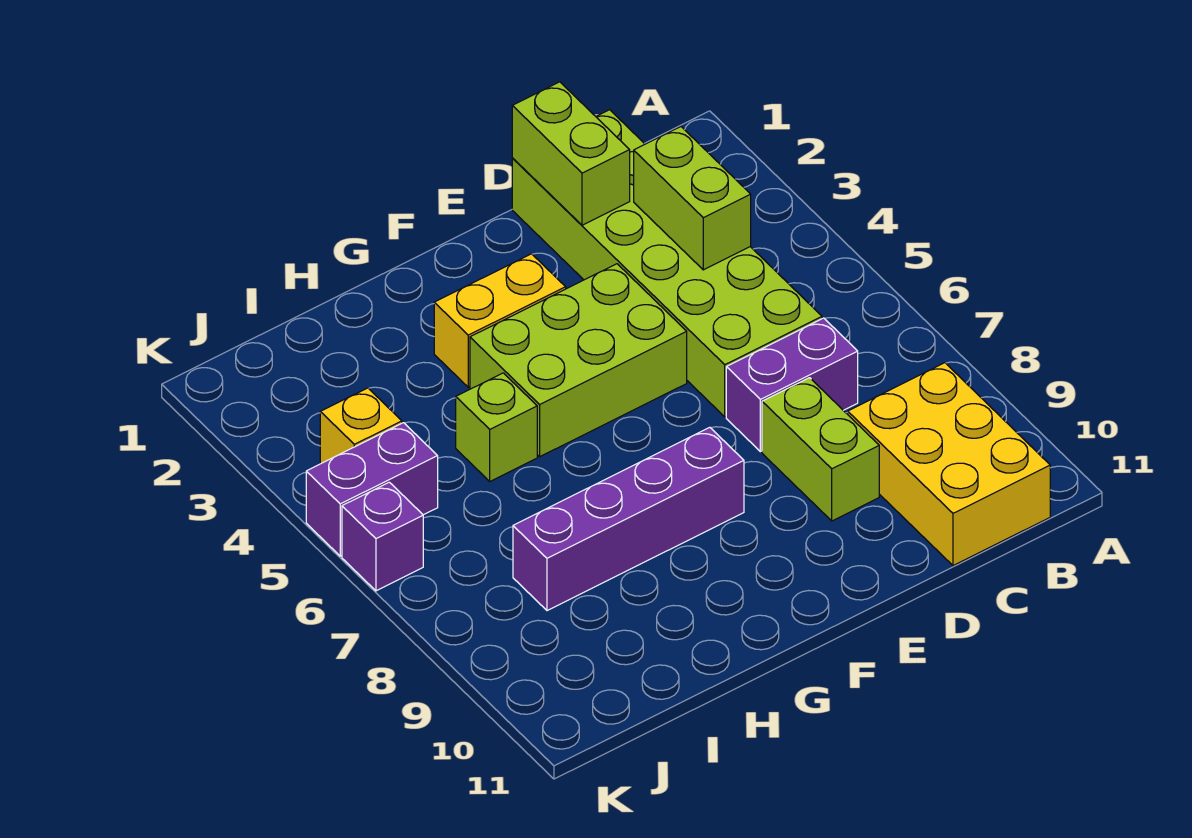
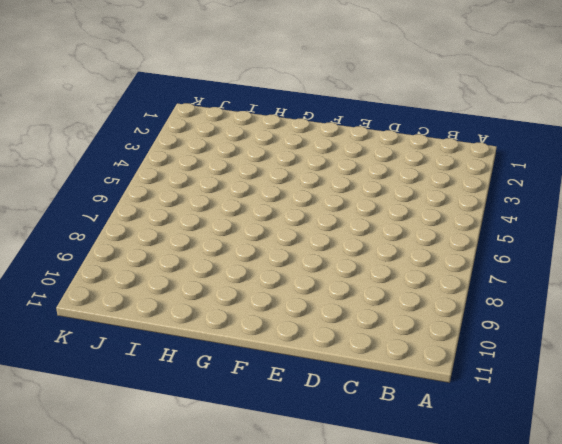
none -> yellow brick B9:C11 level 1
none -> lime brick C1:D6 level 1
none -> purple brick C7:D7 level 1

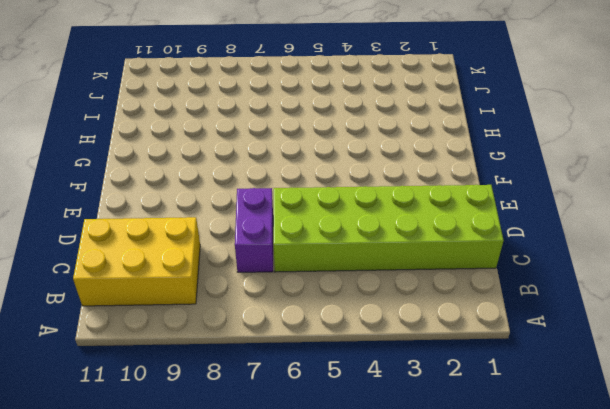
none -> lime brick D8:D9 level 1
none -> lime brick E4:G5 level 1
none -> yellow brick F3:G3 level 1

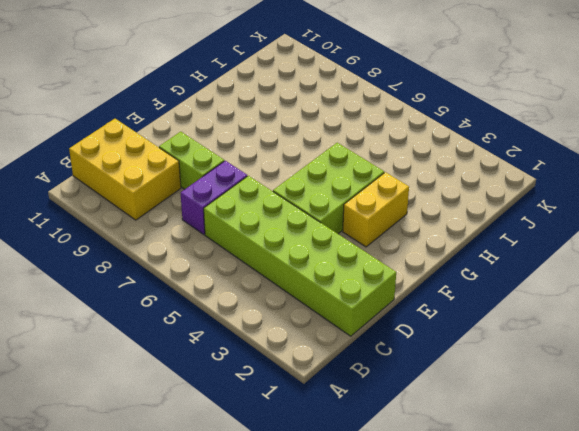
none -> purple brick F8:I8 level 1
none -> lime brick H5 level 1
none -> yellow brick J4 level 1

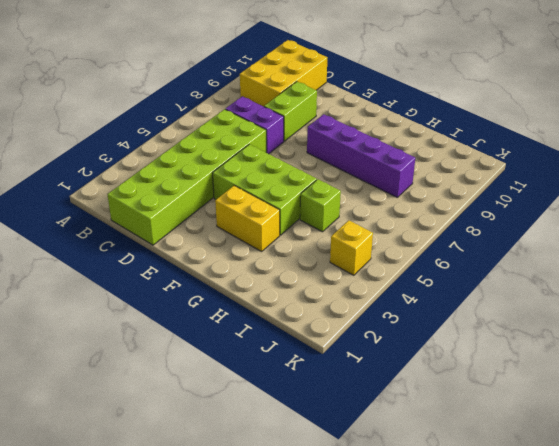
none -> purple brick J5:K5 level 1
none -> purple brick K6 level 1
none -> lime brick C3:C4 level 2

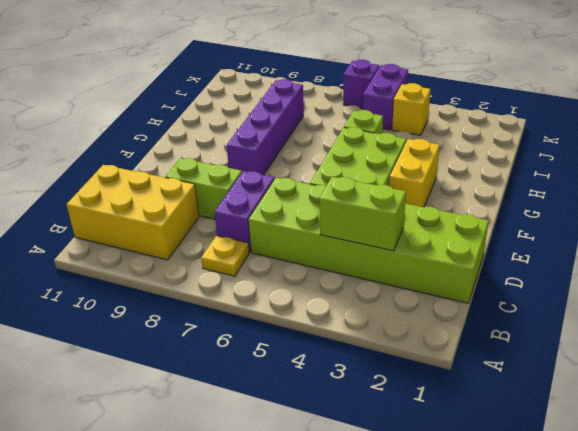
yellow plate B7 level 1 -> none
none -> lime brick D1:D2 level 2

